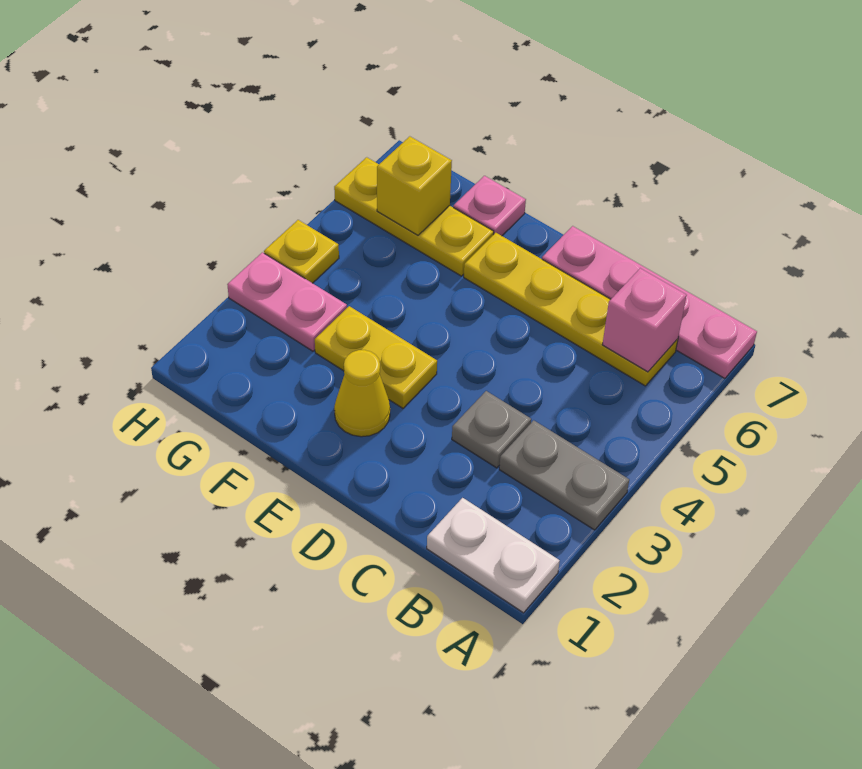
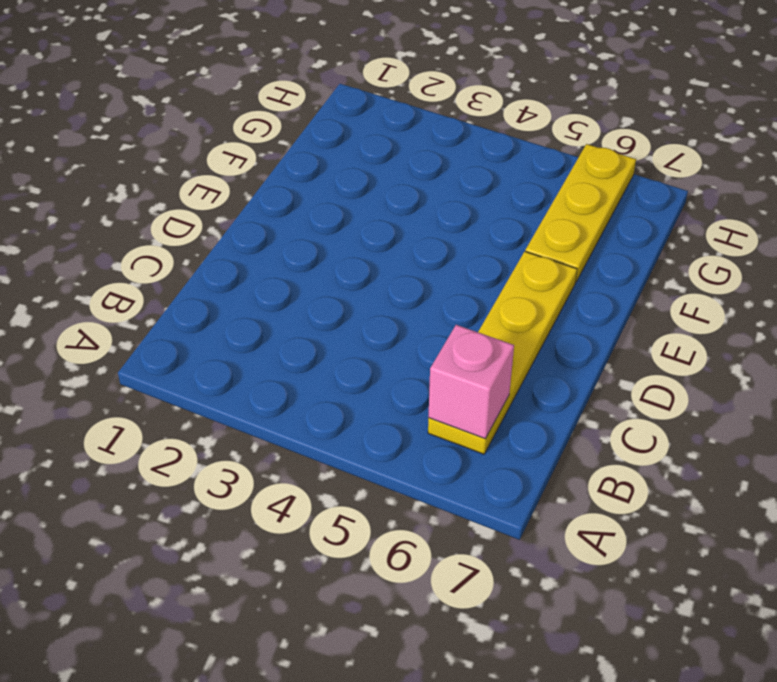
none -> white plate A1:B1 level 1
none -> grey plate A3:B3 level 1
none -> pink plate A7:D7 level 1

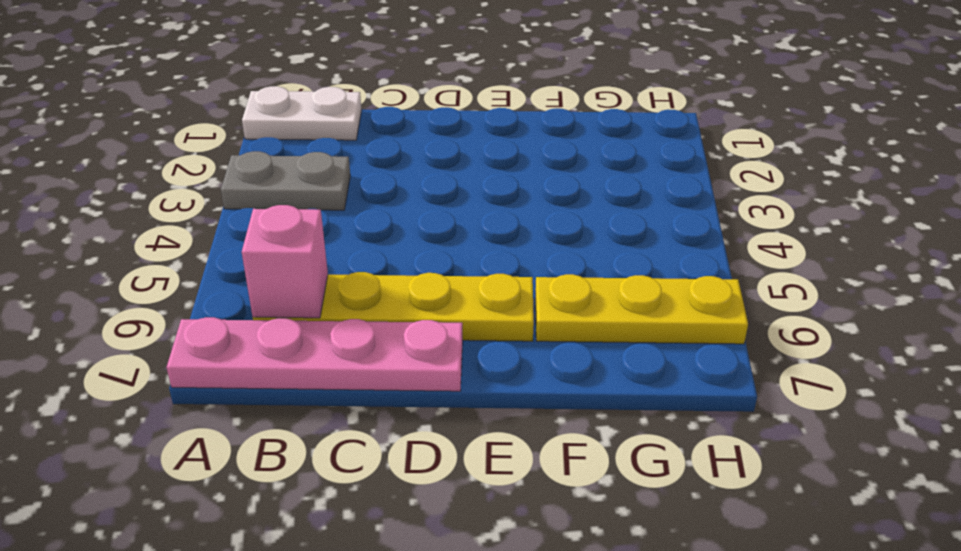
none -> grey plate C3 level 1
none -> yellow cone E2 level 1
none -> yellow plate E3:F3 level 1

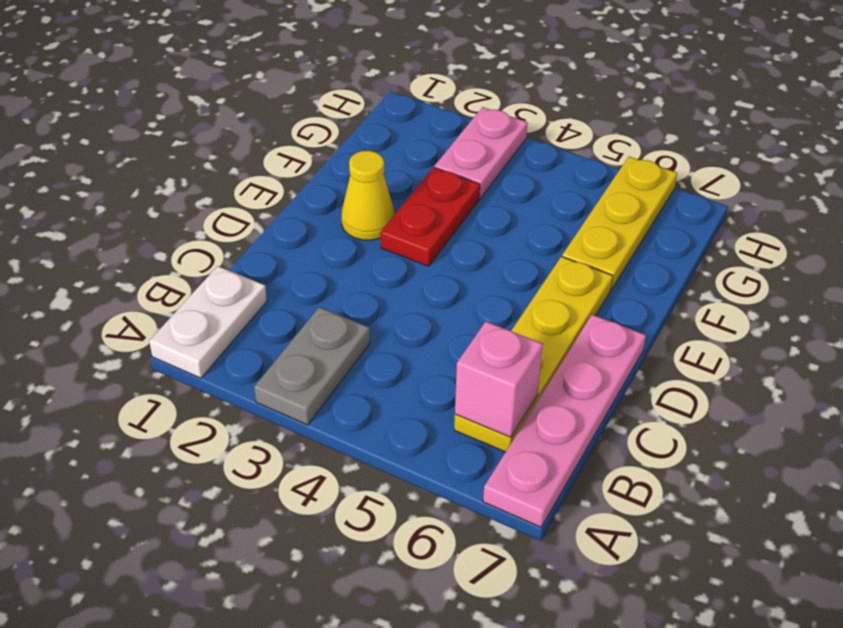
red plate E3:F3 level 1 -> yellow plate E3:F3 level 1
none -> grey plate C3 level 1
none -> pink plate F7 level 1
none -> yellow plate H4 level 1

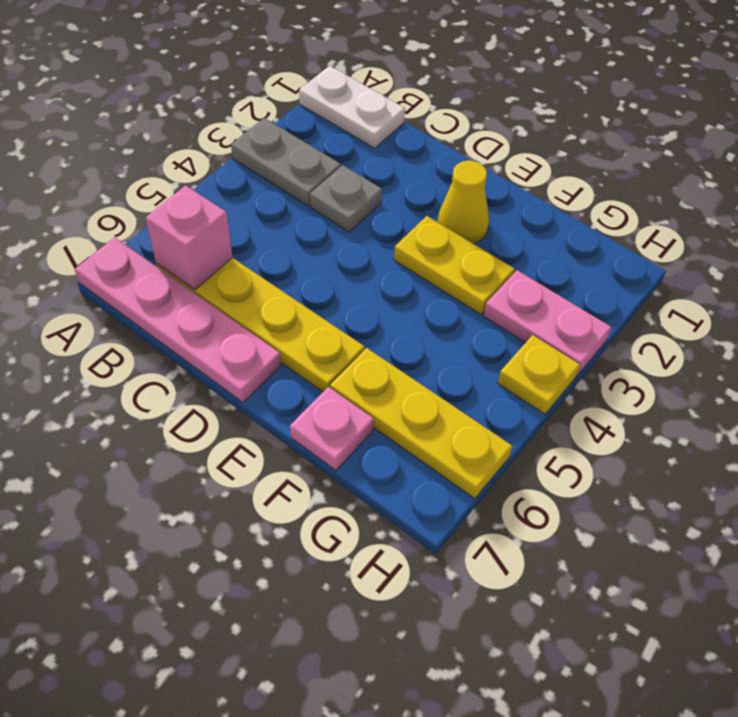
none -> yellow brick G6 level 2

